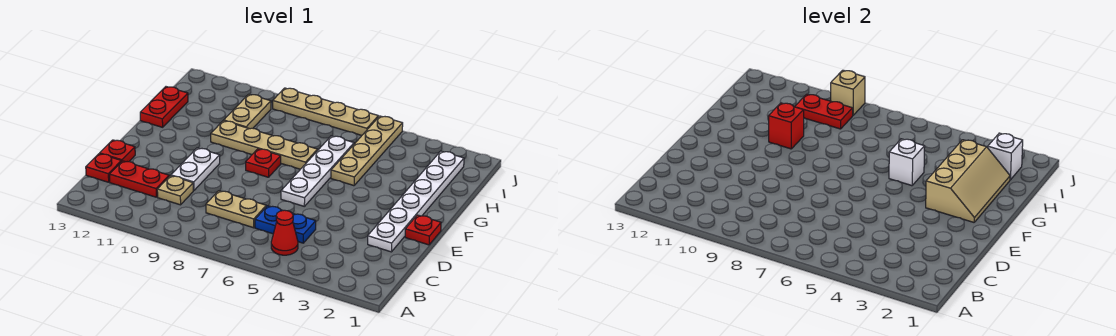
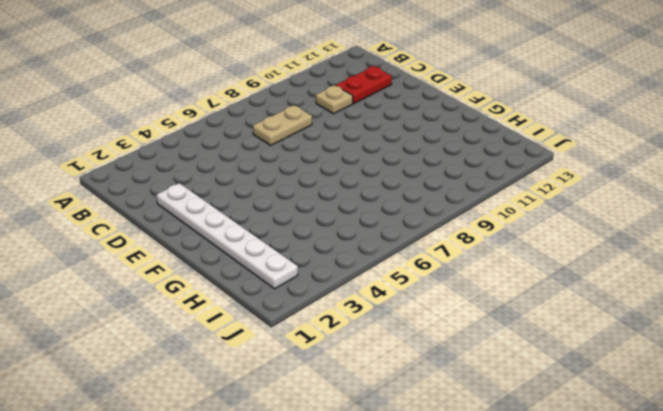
none -> red cone B5 level 1
none -> blue plate C5:C6 level 1
none -> red plate C13 level 1

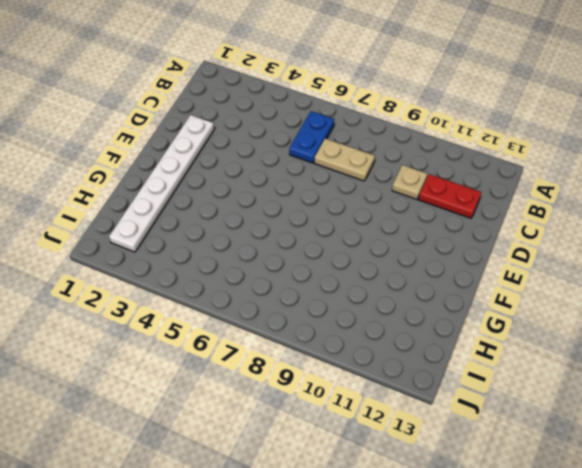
blue plate B6:C6 level 1 -> blue plate C5:C6 level 1
none -> red cone B5 level 1
none -> red plate C13 level 1
none -> white plate D10:E10 level 1

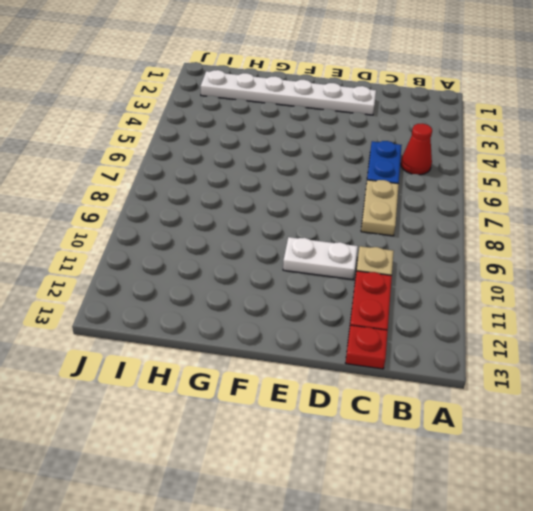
none -> red plate D13 level 1
none -> red plate E1 level 1
none -> white plate E6:H6 level 1

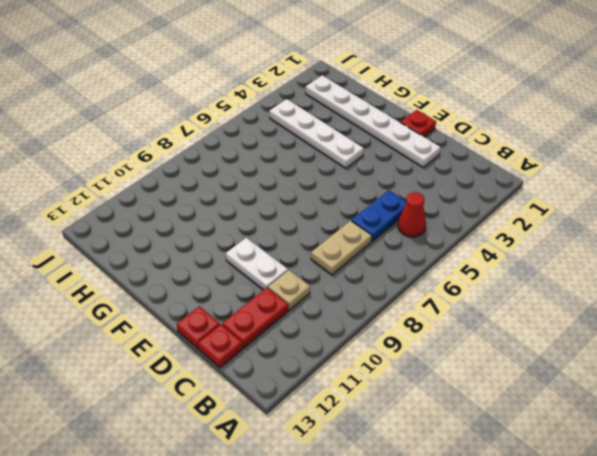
white plate F4:I4 level 1 -> white plate E6:H6 level 1
none -> red plate F8 level 1
none -> tan plate G5:J5 level 1
none -> tan plate G7:G10 level 1

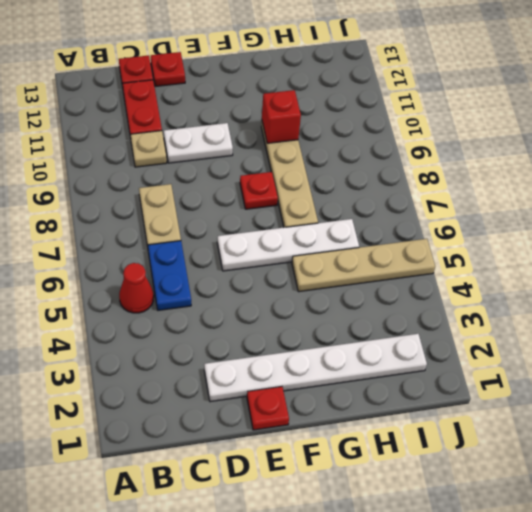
none -> red plate G13:H13 level 1
none -> tan plate H10:I10 level 1
none -> tan plate J6:J9 level 1

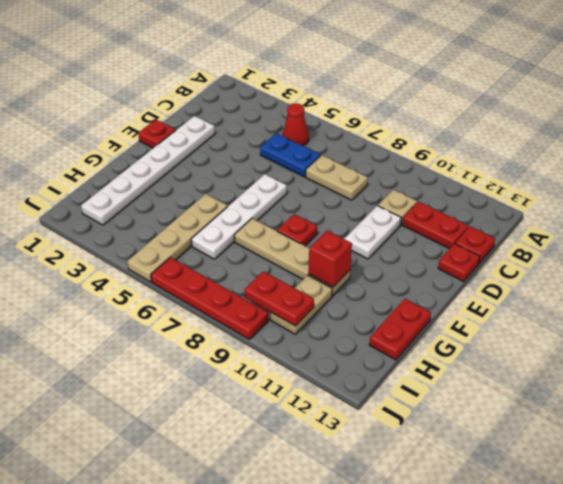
red plate J6:J9 level 1 -> tan plate J6:J9 level 1
none -> tan slope F2:H3 level 2 top 3
none -> white brick G5 level 2
none -> white brick I2 level 2

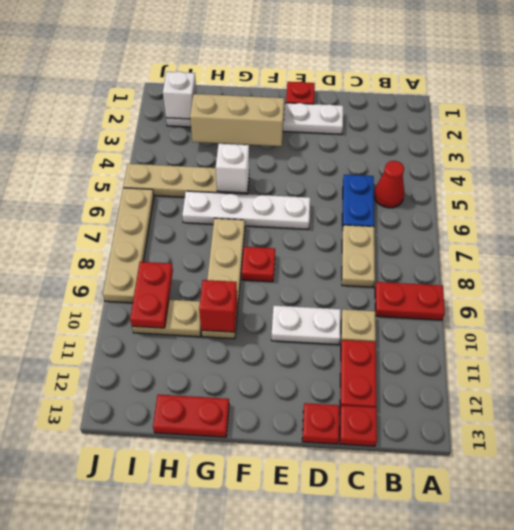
red plate A9:B9 level 1 -> none
none -> tan brick J9 level 2

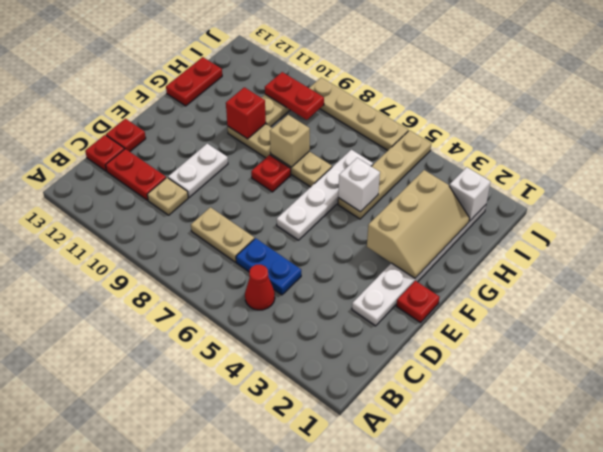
tan brick G8 level 2 -> tan brick J9 level 2

